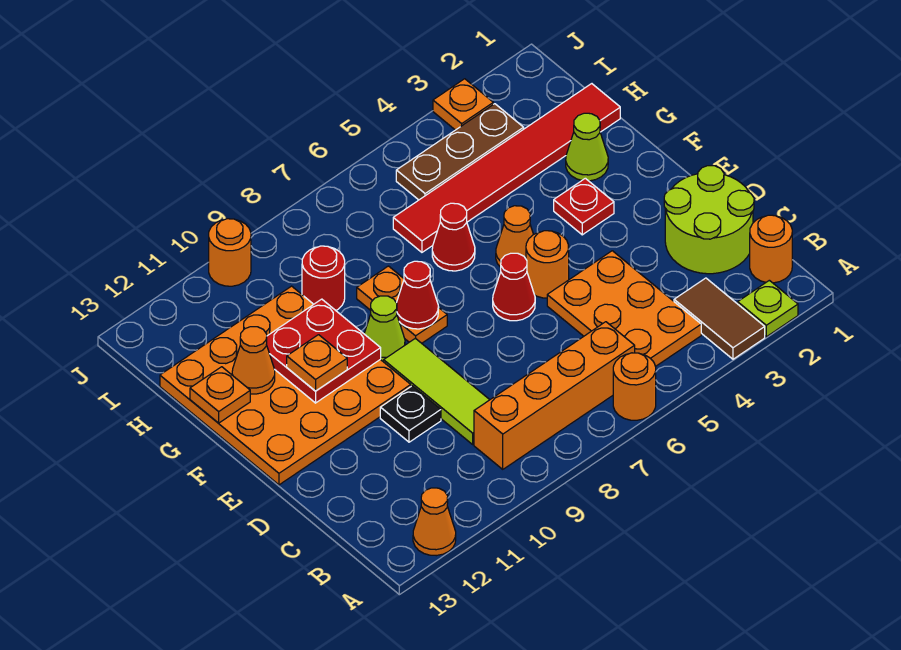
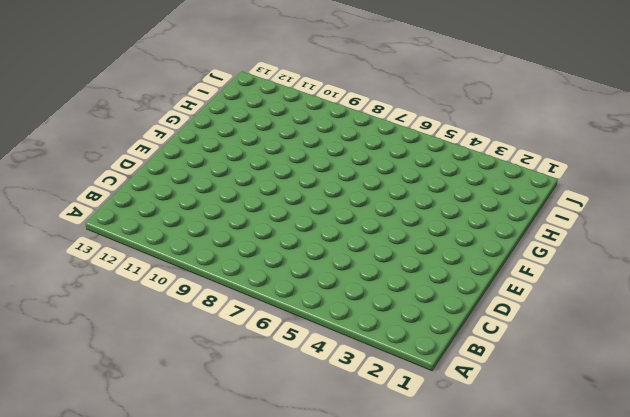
none -> lime plate A2 level 1
none -> brown tile A3:B3 level 1
none -> orange round brick A6 level 1

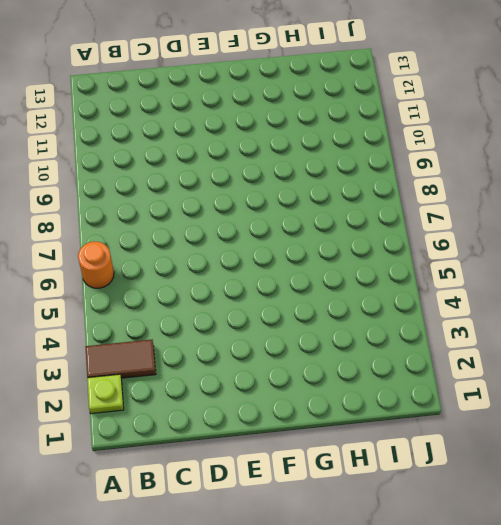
none -> orange cone A12 level 1
none -> orange round brick B1 level 1
none -> orange plate B4:D5 level 1

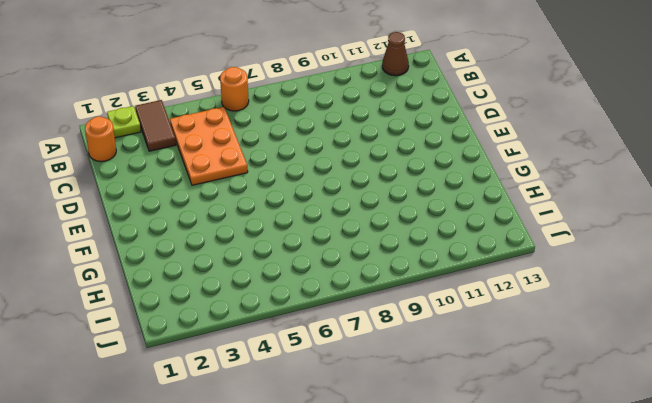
brown cone A12 level 1 -> orange cone A12 level 1
none -> orange brick B6:B9 level 1
none -> lime round brick C1:D2 level 1
none -> lime tile C9:E9 level 1

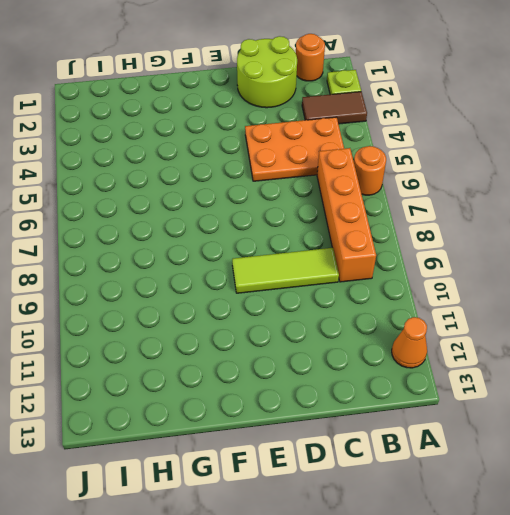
none -> black plate D10 level 1
none -> orange round brick E5 level 1
none -> red cone E6 level 1

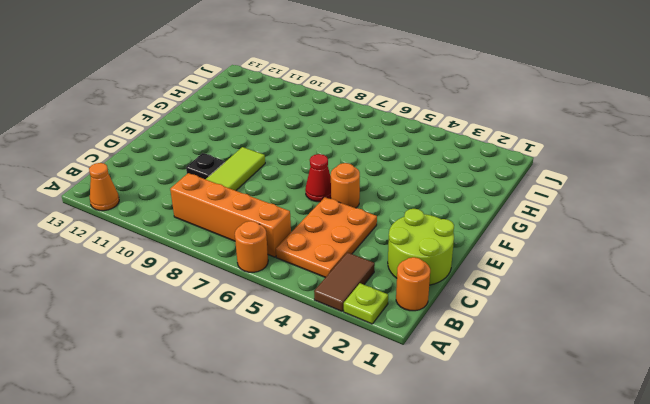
none -> orange plate E10:H13 level 1
none -> red plate F3 level 1
none -> orange cone F5 level 1

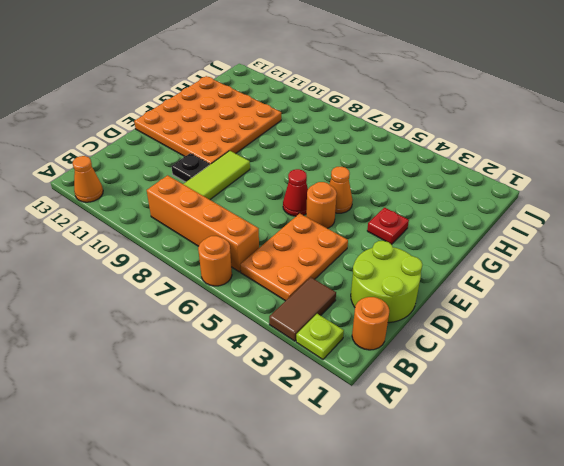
none -> orange plate F8:G8 level 1
none -> lime cone F9 level 1
none -> lime cone G2 level 1

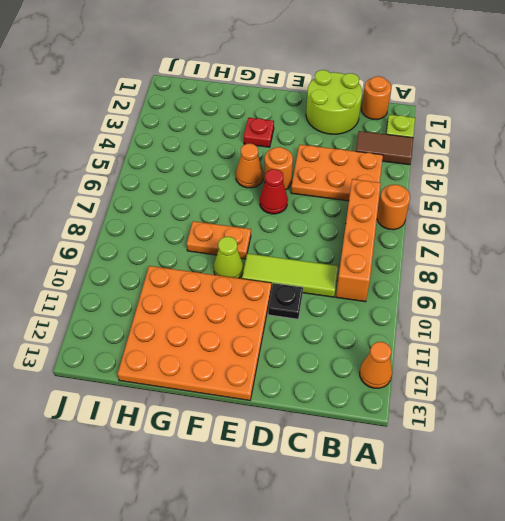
none -> lime cone G2 level 1
none -> red cone G6 level 1
none -> red tile H1:H6 level 1

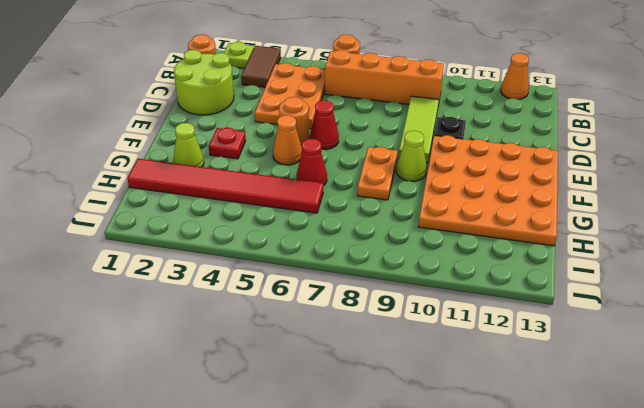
none -> red round brick H9 level 1
none -> brown plate I3:I5 level 1
none -> orange plate J3 level 1

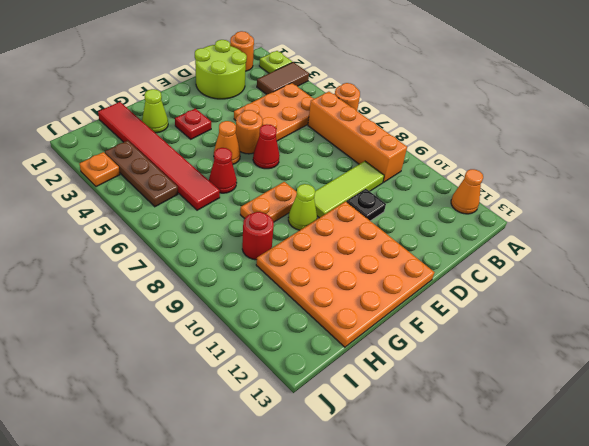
none -> orange round brick J10 level 1
none -> red cone F8 level 2
none -> red plate F10:G11 level 2

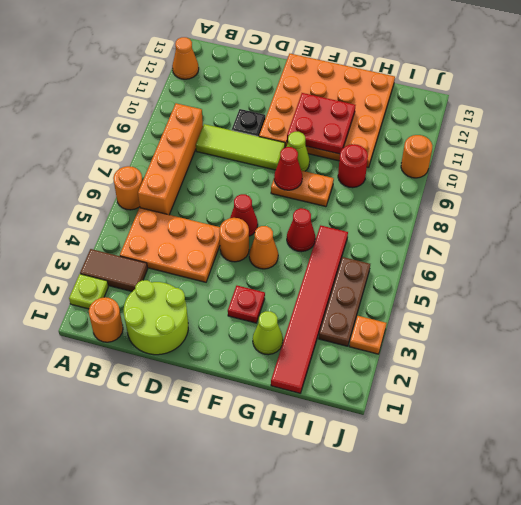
none -> orange cone G12 level 2
none -> orange plate G13 level 2
none -> orange plate F11 level 3

